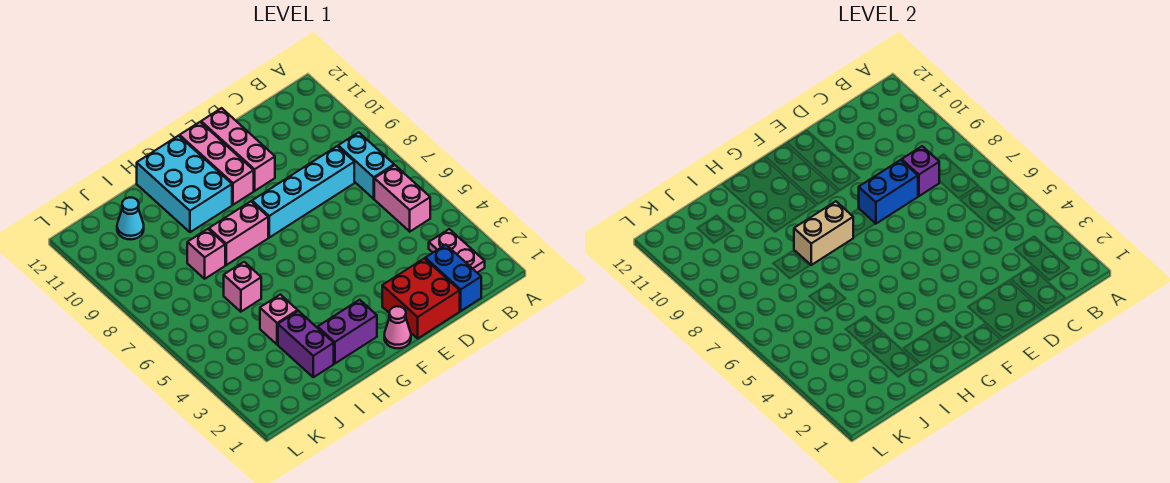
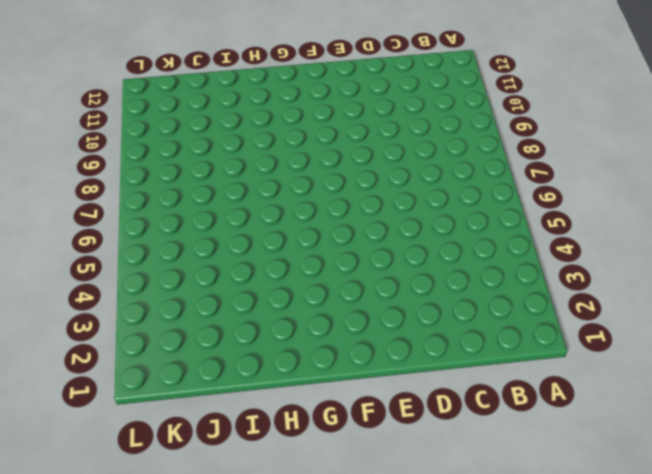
none -> pink plate B2:B3 level 1
none -> pink brick B5:B6 level 1
none -> cyan brick B7:B8 level 1

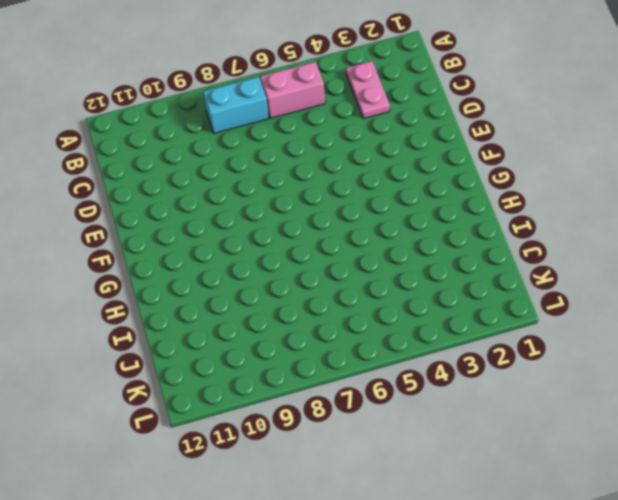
pink plate B3:C3 level 1 -> pink plate B2:B3 level 1
none -> blue brick C1:C2 level 1
none -> cyan brick C8:F8 level 1
none -> red brick D1:E2 level 1

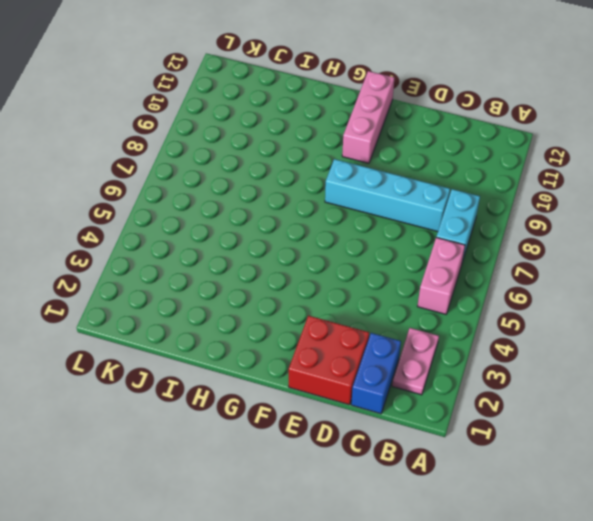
none -> pink brick E10:E12 level 1
none -> pink cone F1 level 1
none -> purple brick G2:H2 level 1

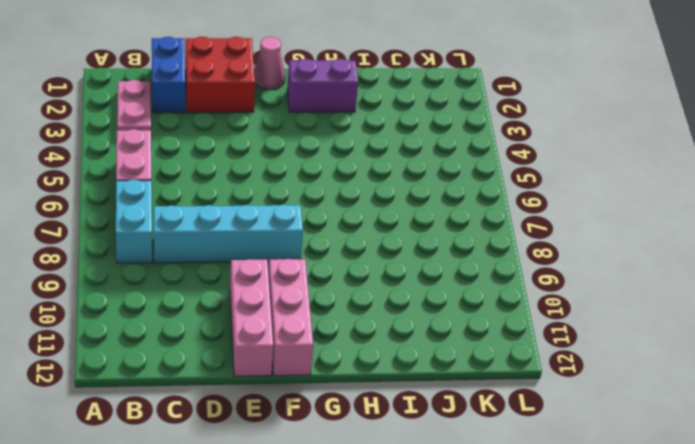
none -> pink brick G8:H8 level 1
none -> cyan brick G10:H12 level 1
none -> purple brick I2:I3 level 1

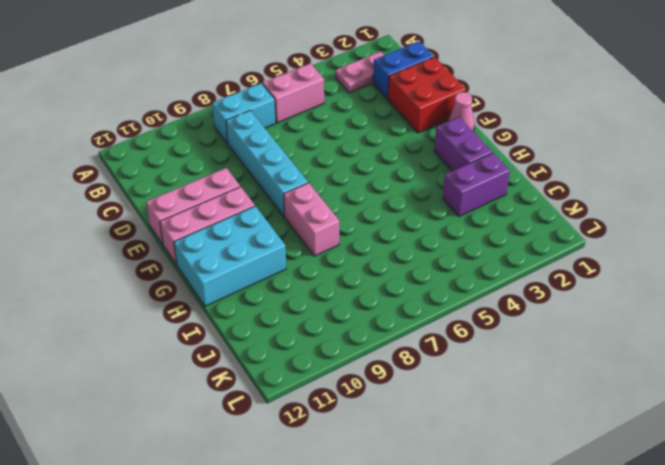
none -> pink brick I4 level 1
none -> pink brick I6 level 1
none -> pink brick I8 level 1

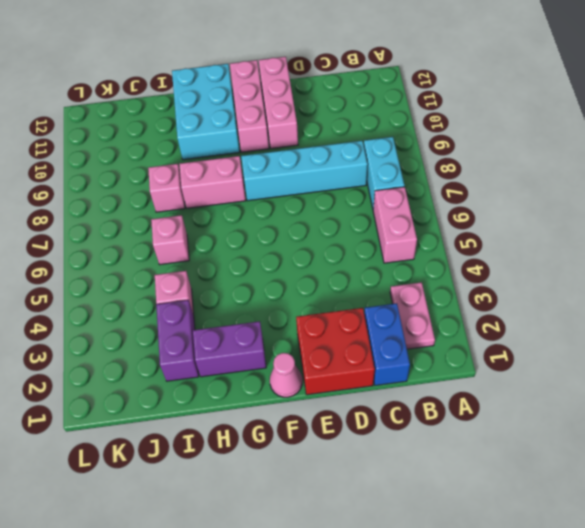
none -> cyan cone J11 level 1
none -> purple brick C8 level 2
none -> blue brick D8:E8 level 2

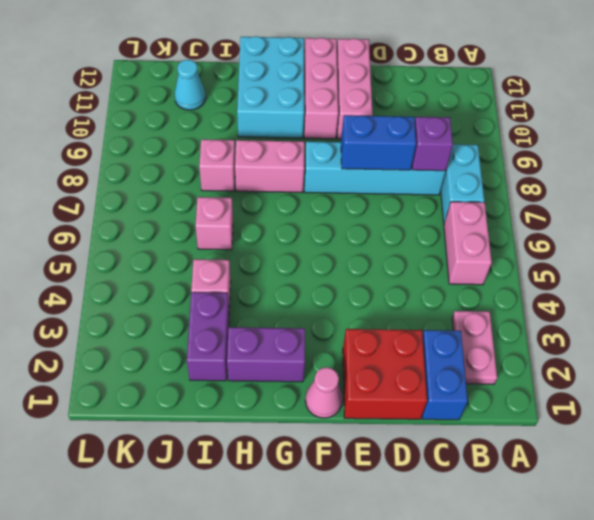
none -> tan brick G8:H8 level 2

